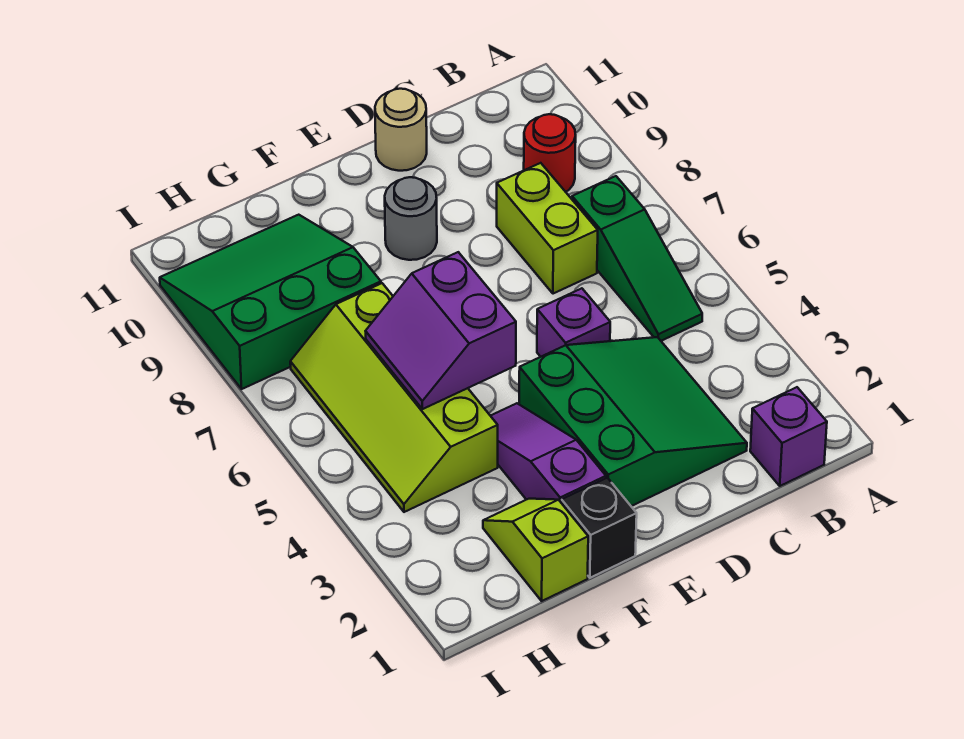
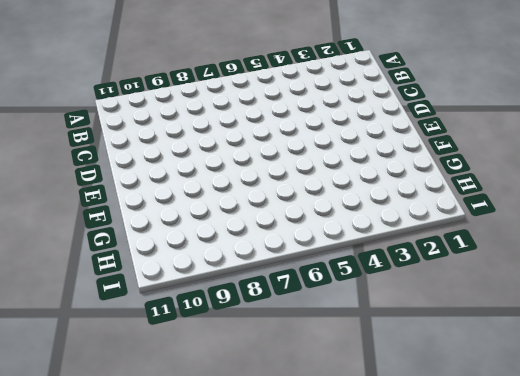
none -> purple brick B1 level 1
none -> green slope B5:B7 level 1 top 7
none -> red round brick B9 level 1

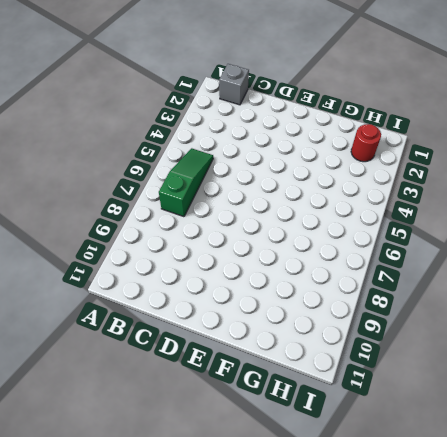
grey brick B1 level 1 -> purple brick B1 level 1
red round brick H2 level 1 -> red round brick B9 level 1
none -> green slope C2:E4 level 1 top E
none -> lime brick C7:C8 level 1
none -> purple brick D5 level 1

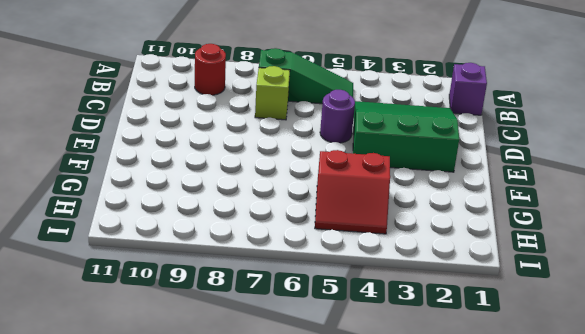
lime brick C7 level 1 -> lime brick C7:C8 level 1
purple round brick D5 level 1 -> purple brick D5 level 1
red slope G4:H5 level 1 top G -> lime slope G4:H7 level 1 top G
none -> tan round brick D11 level 1
none -> grey round brick E9 level 1
none -> black brick F1 level 1

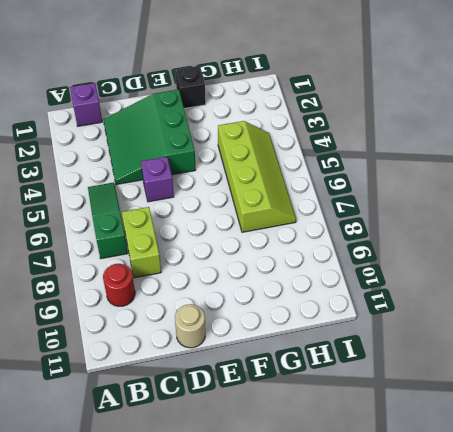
none -> grey round brick E9 level 1
none -> purple slope F2:F4 level 1 top 2
none -> lime slope G1:G2 level 1 top 1

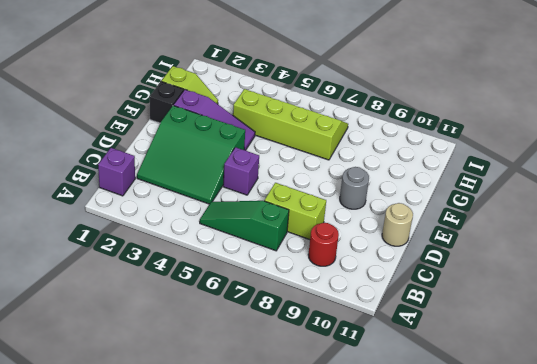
none -> green slope G8:I10 level 1 top 8
none -> purple slope F5:G6 level 2 top F

